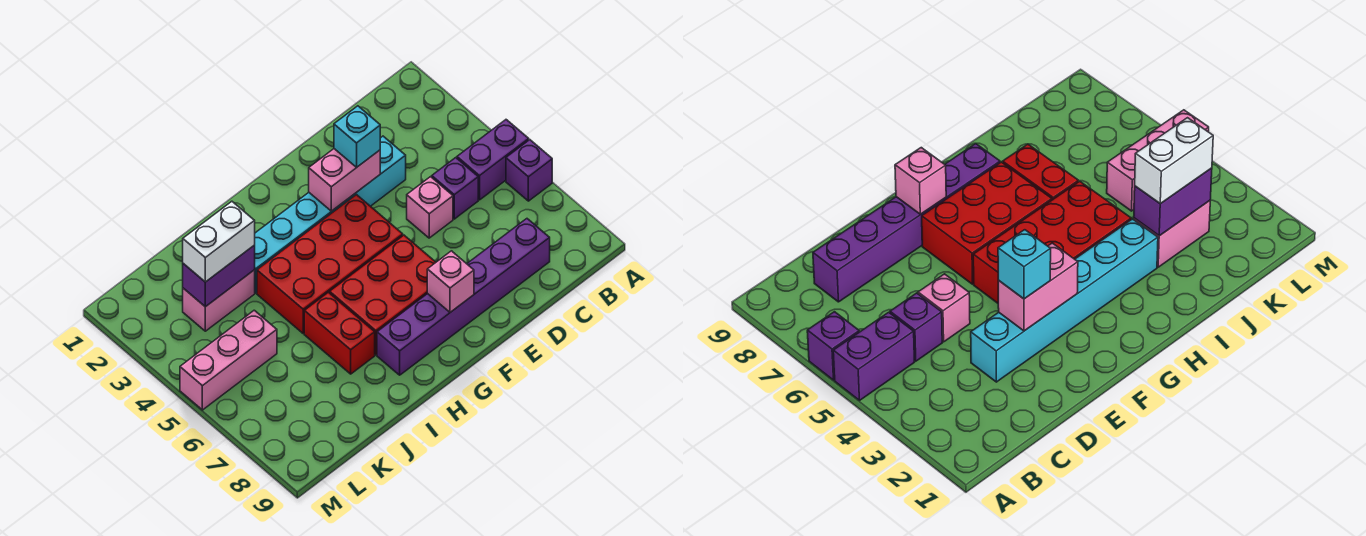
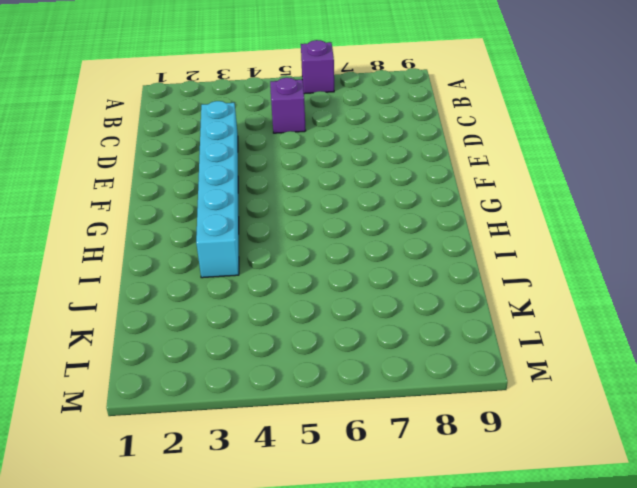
none -> purple brick A5:B5 level 1
none -> purple brick C8:H8 level 1
none -> pink brick D5 level 1

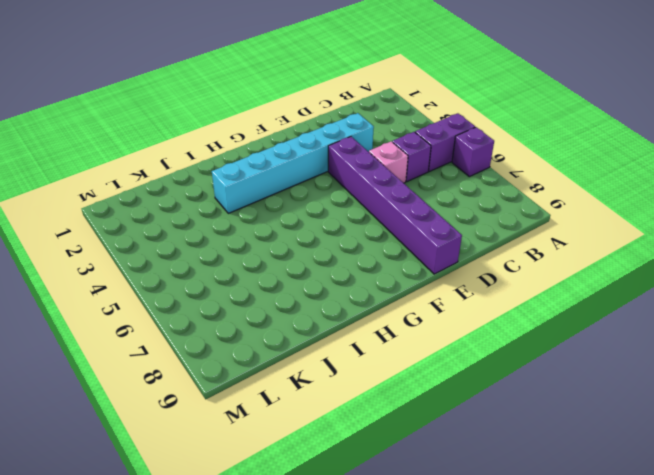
purple brick E4:E9 level 1 -> purple brick C8:H8 level 1
none -> red brick F4:I5 level 1
none -> red brick F6:H7 level 1
none -> red brick I6:I7 level 1

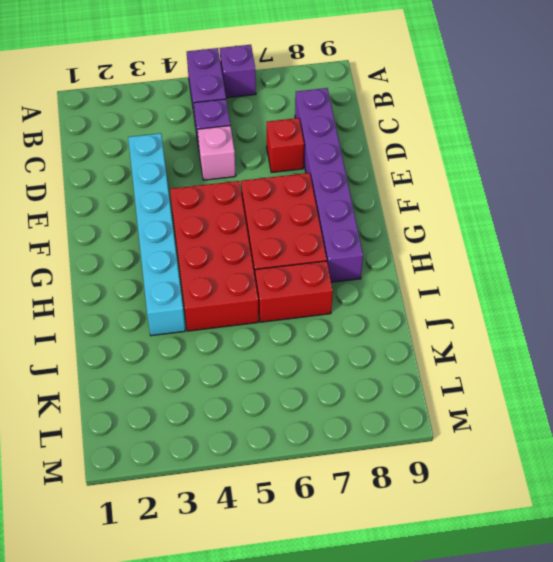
red brick D7 level 1 -> none
none -> pink brick J3:K3 level 1
none -> pink brick K5:M5 level 1
none -> pink brick E3:F3 level 2

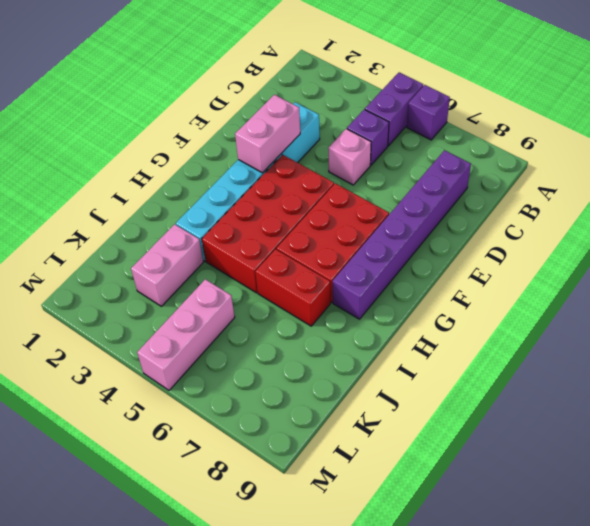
none -> pink brick F8 level 2
none -> purple brick J3:K3 level 2
none -> cyan brick E3 level 3

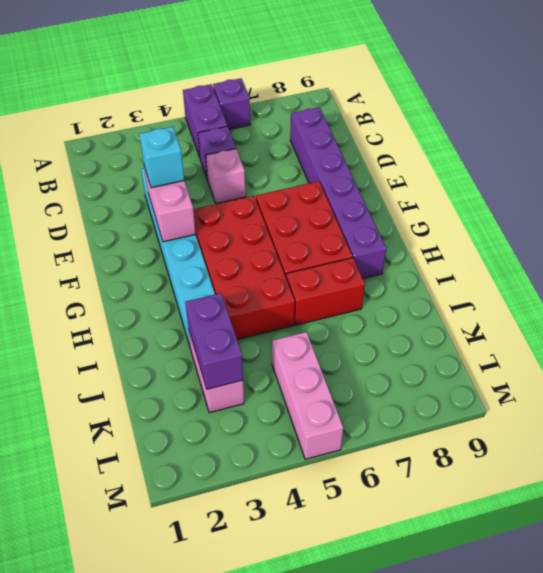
none -> pink brick F8 level 2
none -> white brick J3:K3 level 3

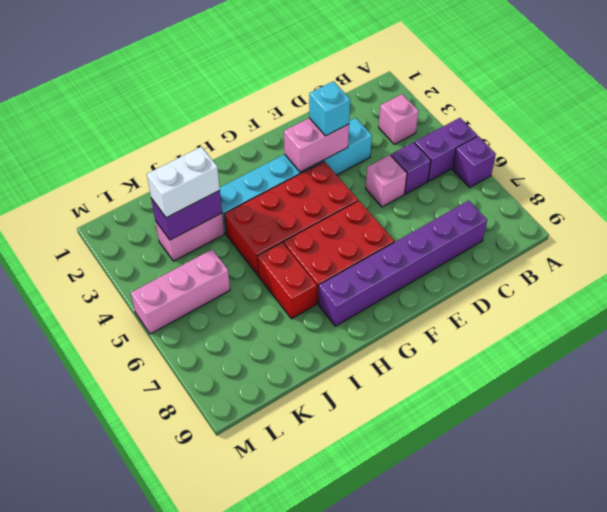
pink brick B3 level 1 -> pink brick F8 level 2

